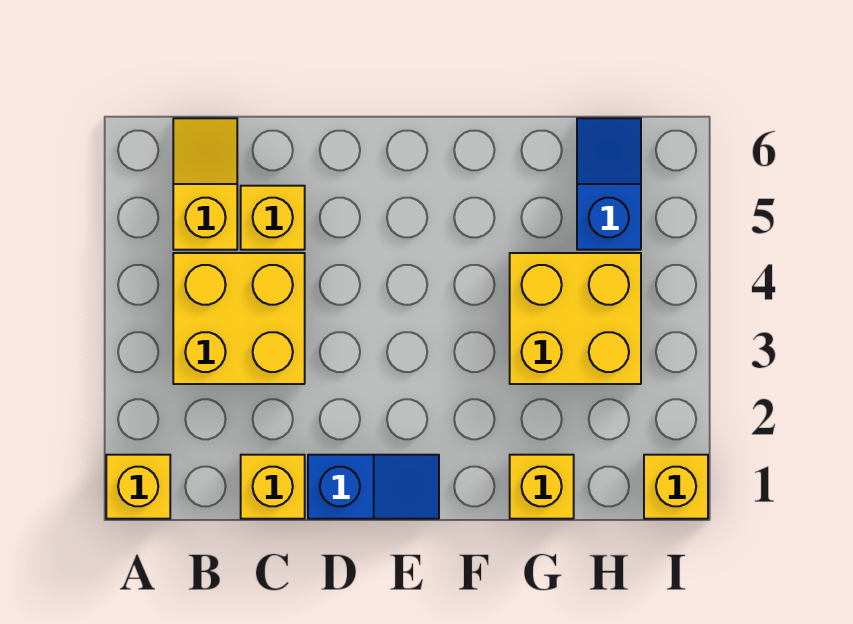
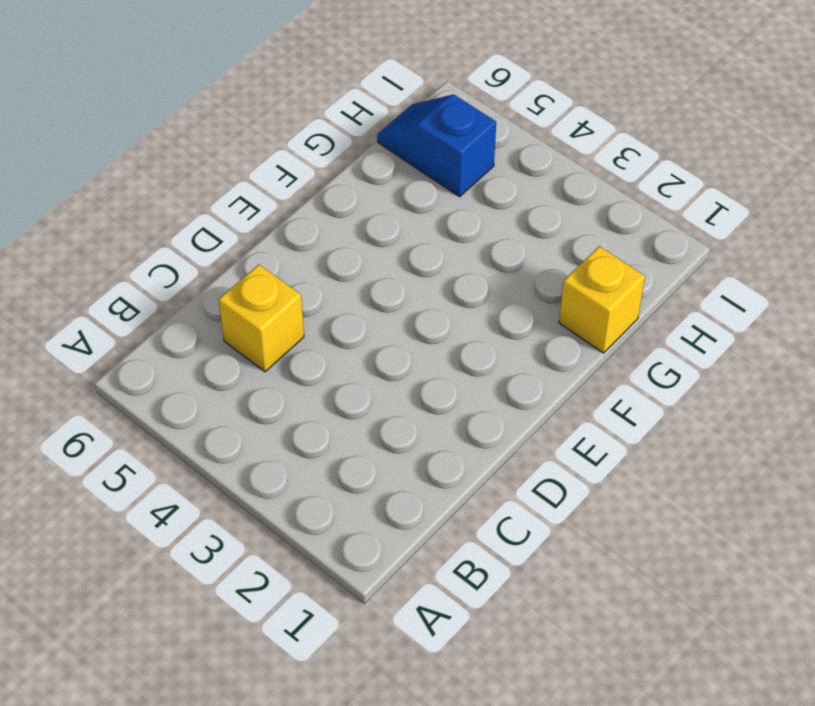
none -> yellow brick A1 level 1
none -> yellow brick B3:C4 level 1

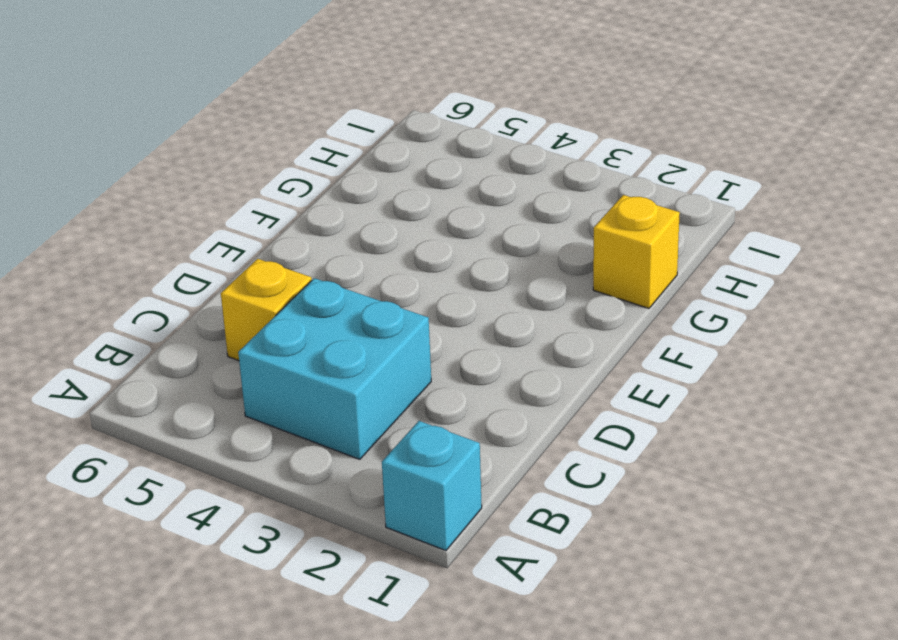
cyan brick A1 level 1 -> yellow brick A1 level 1
cyan brick B3:C4 level 1 -> yellow brick B3:C4 level 1
none -> yellow slope B5:B6 level 1 top 5
none -> yellow brick C1 level 1

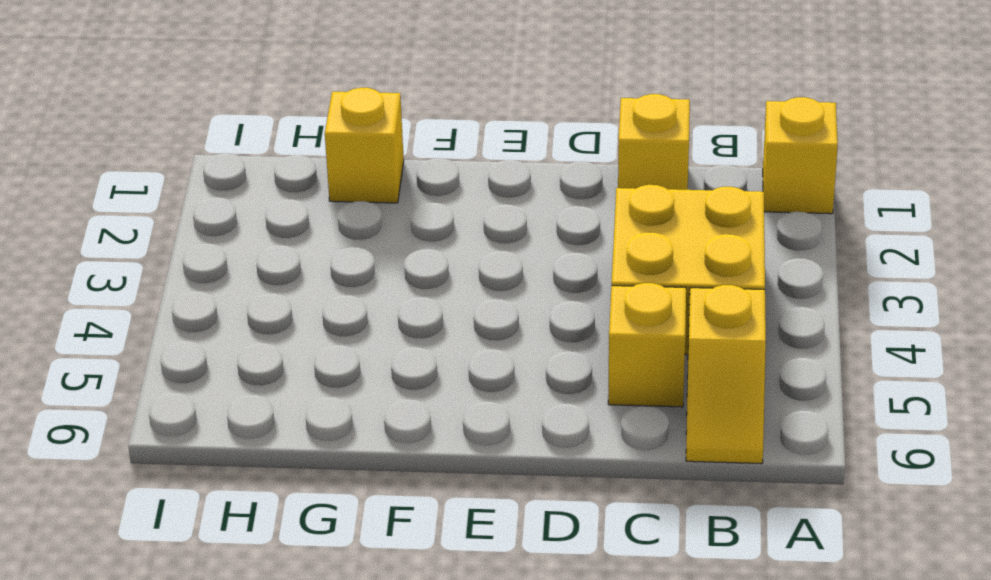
none -> blue slope D1:E1 level 1 top D
none -> yellow brick G3:H4 level 1

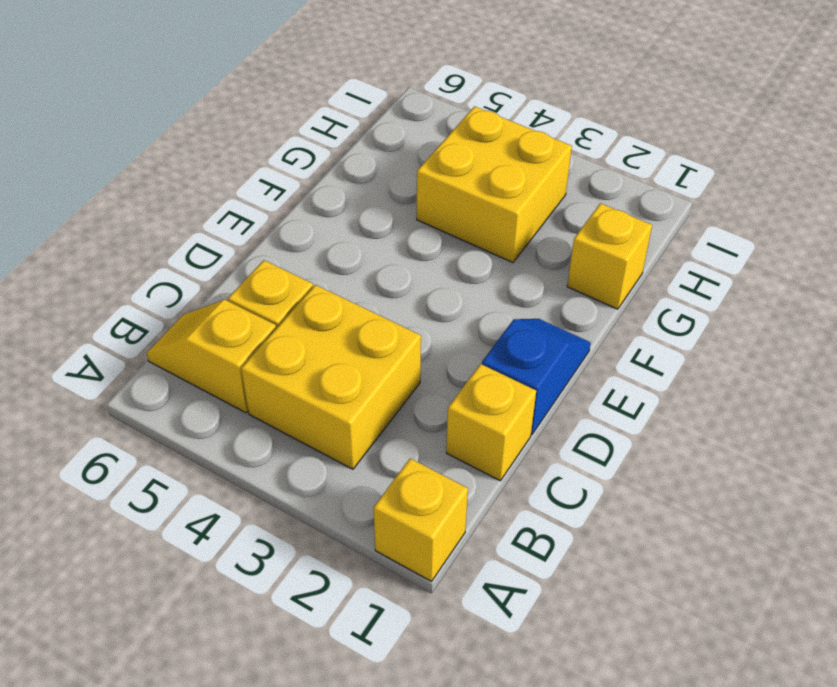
none -> blue slope H5:H6 level 1 top 5
none -> yellow brick I1 level 1

